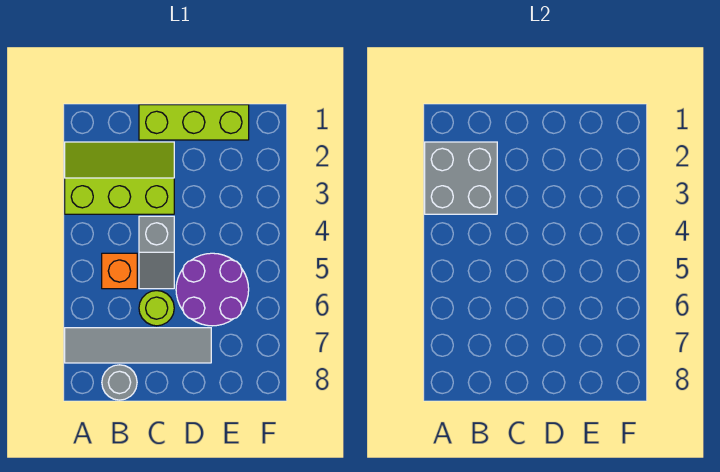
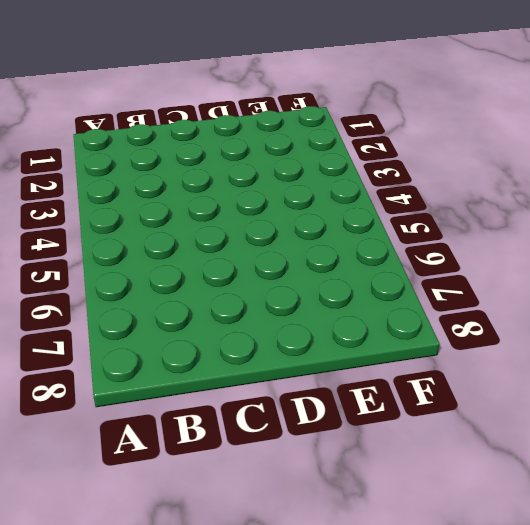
none -> lime slope A2:C3 level 1 top 3
none -> grey tile A7:D7 level 1

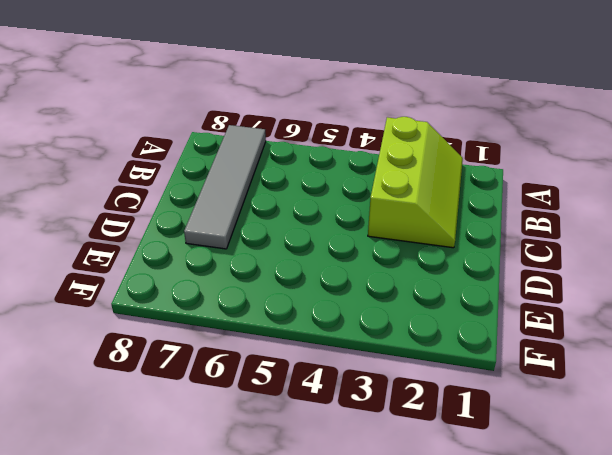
none -> orange brick B5 level 1
none -> grey round brick B8 level 1

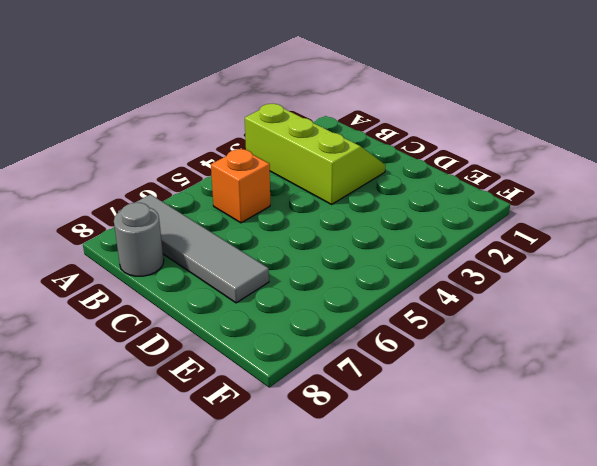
none -> lime brick C1:E1 level 1
none -> grey slope C4:C5 level 1 top 4

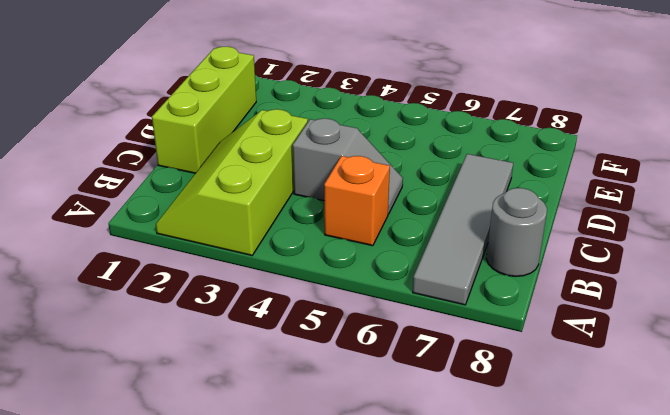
none -> lime round brick C6 level 1
none -> purple round brick D5:E6 level 1

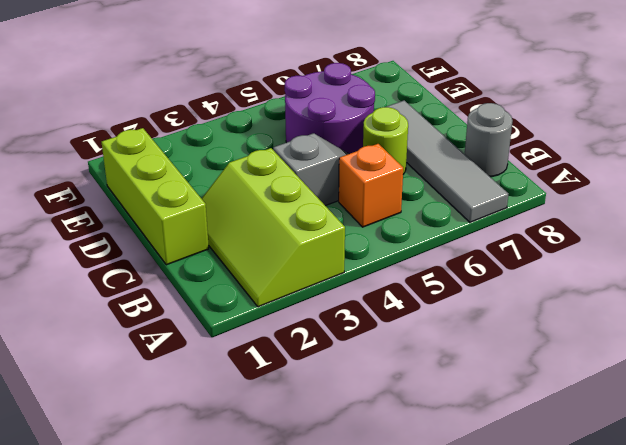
none -> grey brick A2:B3 level 2

